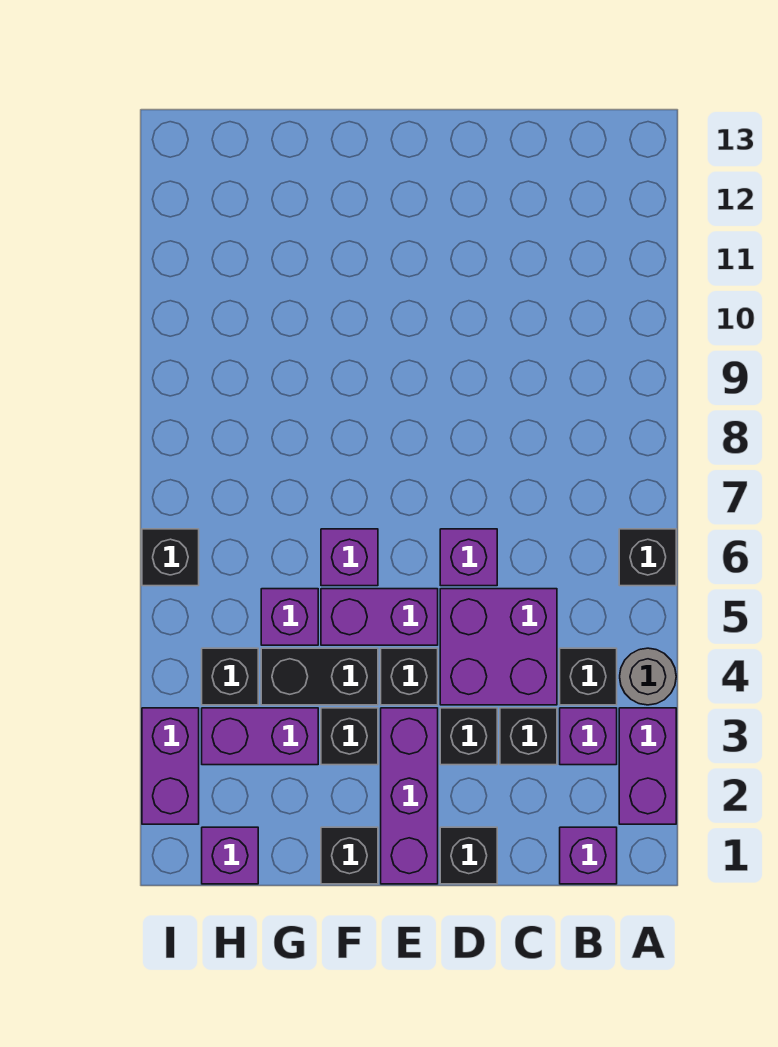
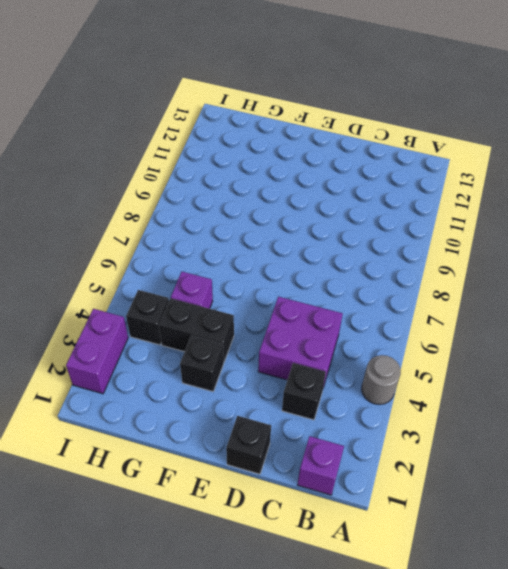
none -> purple brick A2:A3 level 1
none -> black brick A6 level 1
none -> purple brick B3 level 1

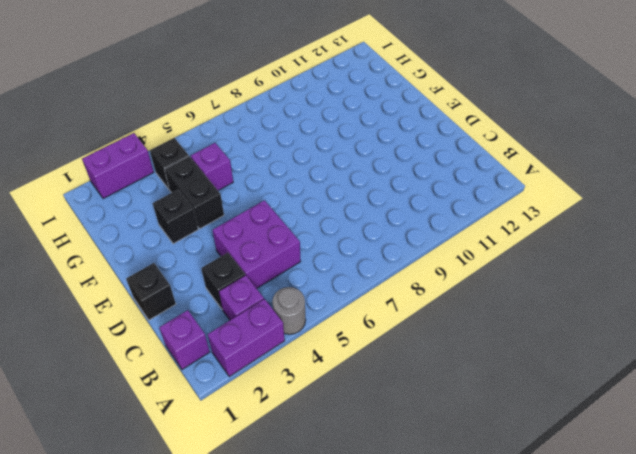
none -> black brick A6 level 1
none -> black brick B4 level 1
none -> black brick D3 level 1

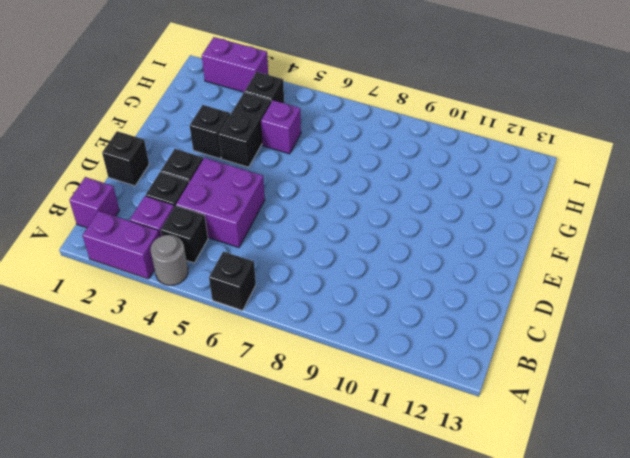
none -> purple brick D6 level 1
none -> purple brick E1:E3 level 1
none -> black brick E4 level 1

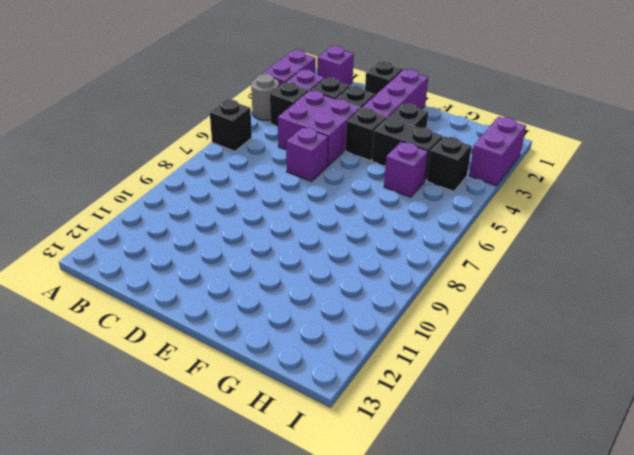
none -> purple brick E5:F5 level 1
none -> black brick F1 level 1
none -> purple brick F6 level 1

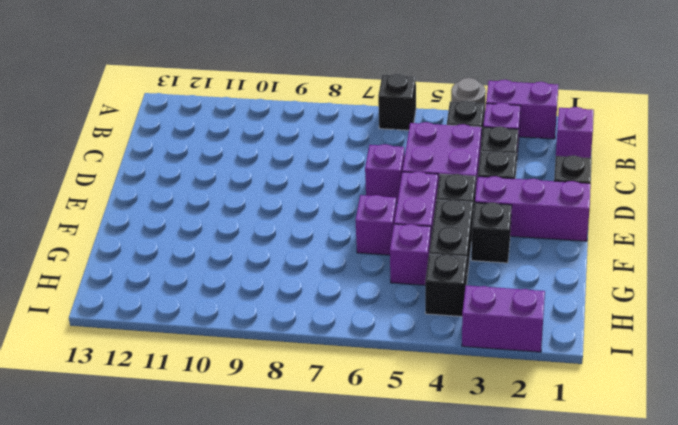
none -> black brick F1 level 1
none -> purple brick G3:H3 level 1
none -> purple brick H1 level 1

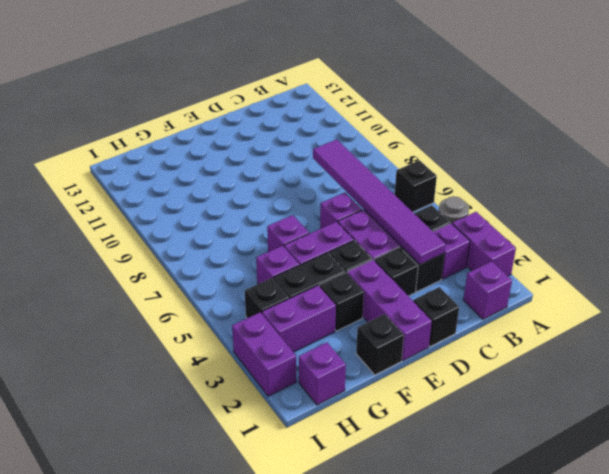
purple tile C3:C8 level 2 -> none
none -> black brick I6 level 1

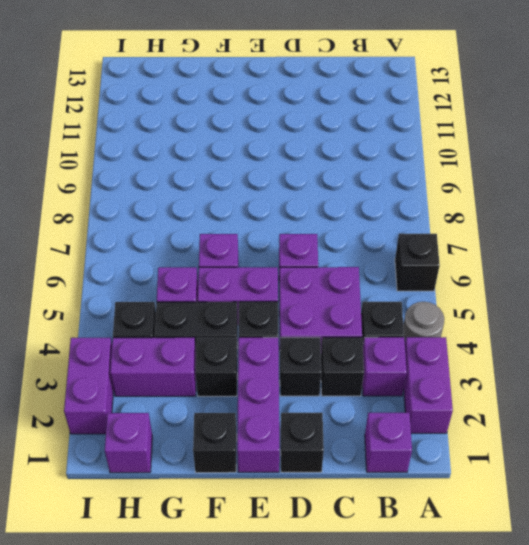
none -> black brick I6 level 1

